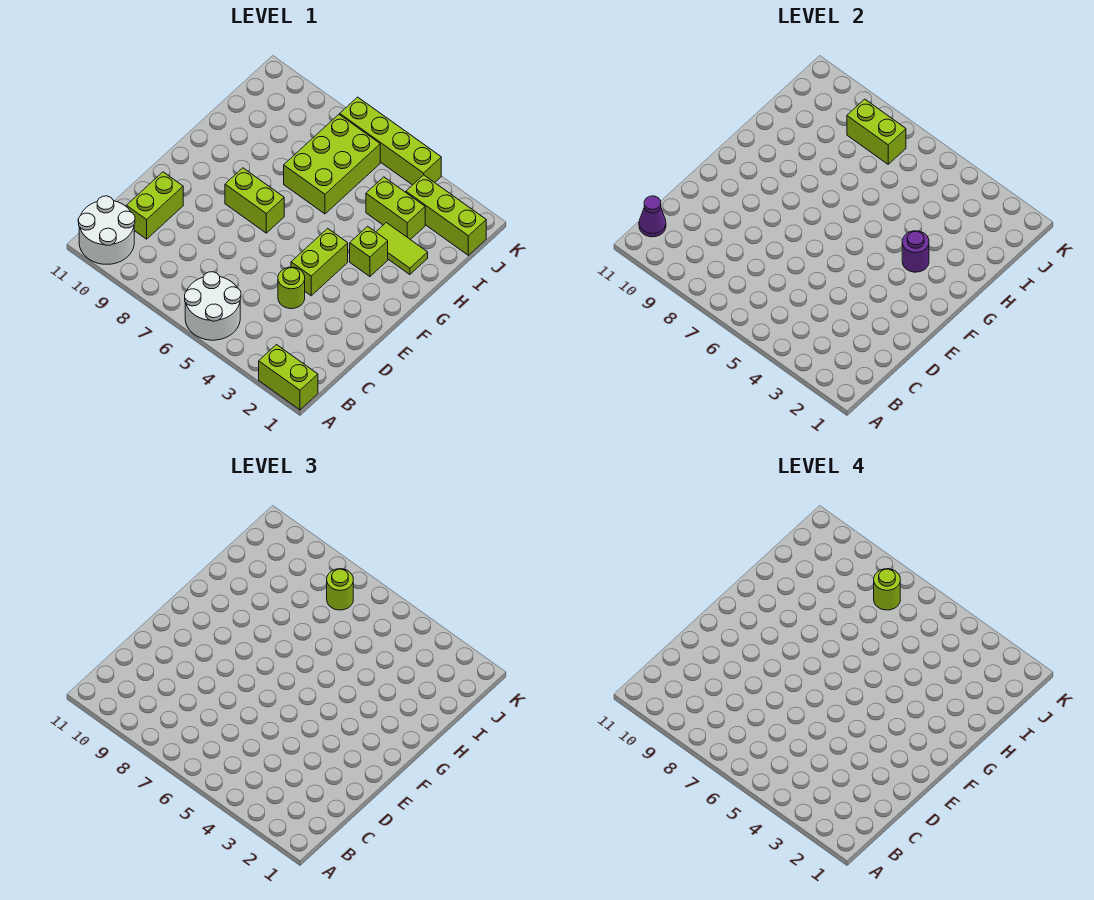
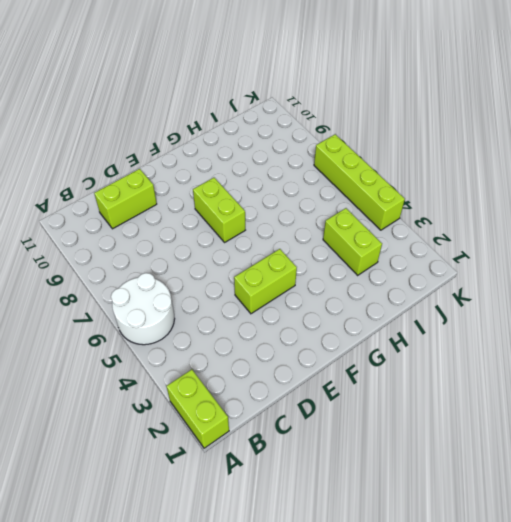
none -> white round brick A10:B11 level 1
none -> lime round brick D4 level 1
none -> lime brick G3 level 1

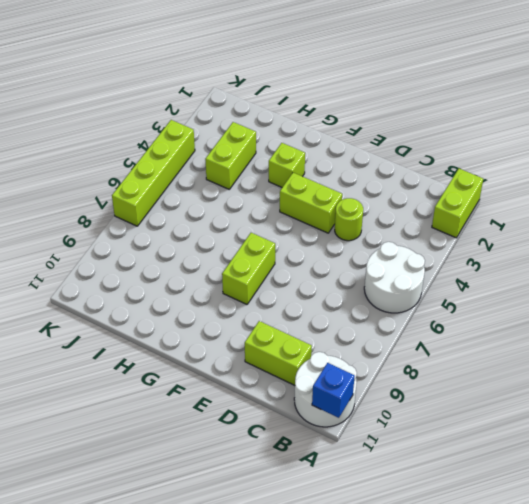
blue brick A11 level 2 -> none
none -> lime tile H2:H3 level 1
none -> lime brick H6:J7 level 1
none -> lime brick J1:J3 level 1

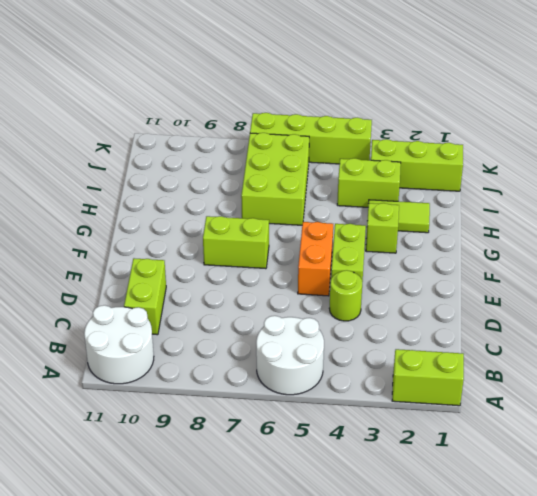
orange brick E5:F5 level 1 -> none
none -> purple cone B11 level 2
none -> purple round brick G3 level 2
none -> lime brick J7:J8 level 2

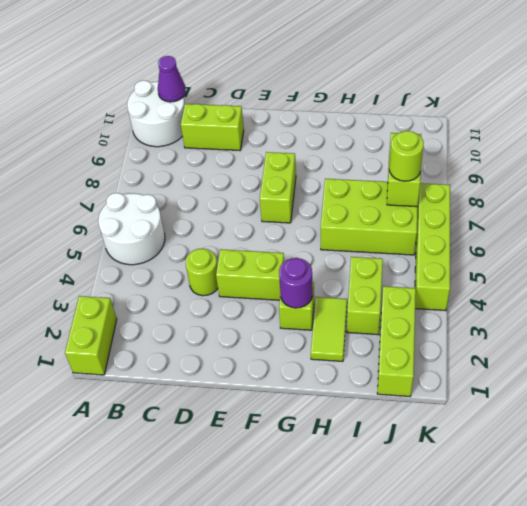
none -> lime round brick J7 level 4

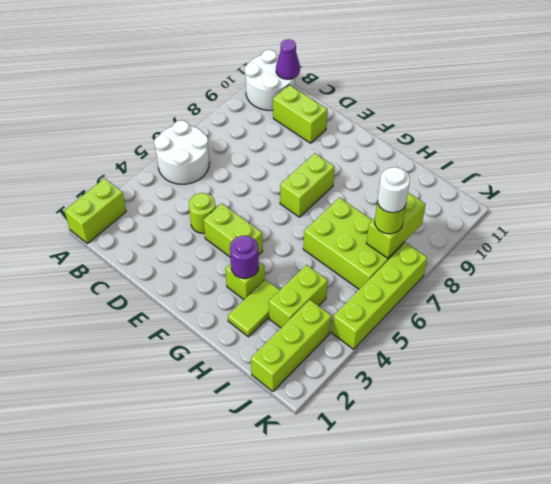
white round brick J7 level 4 -> lime round brick J7 level 4

